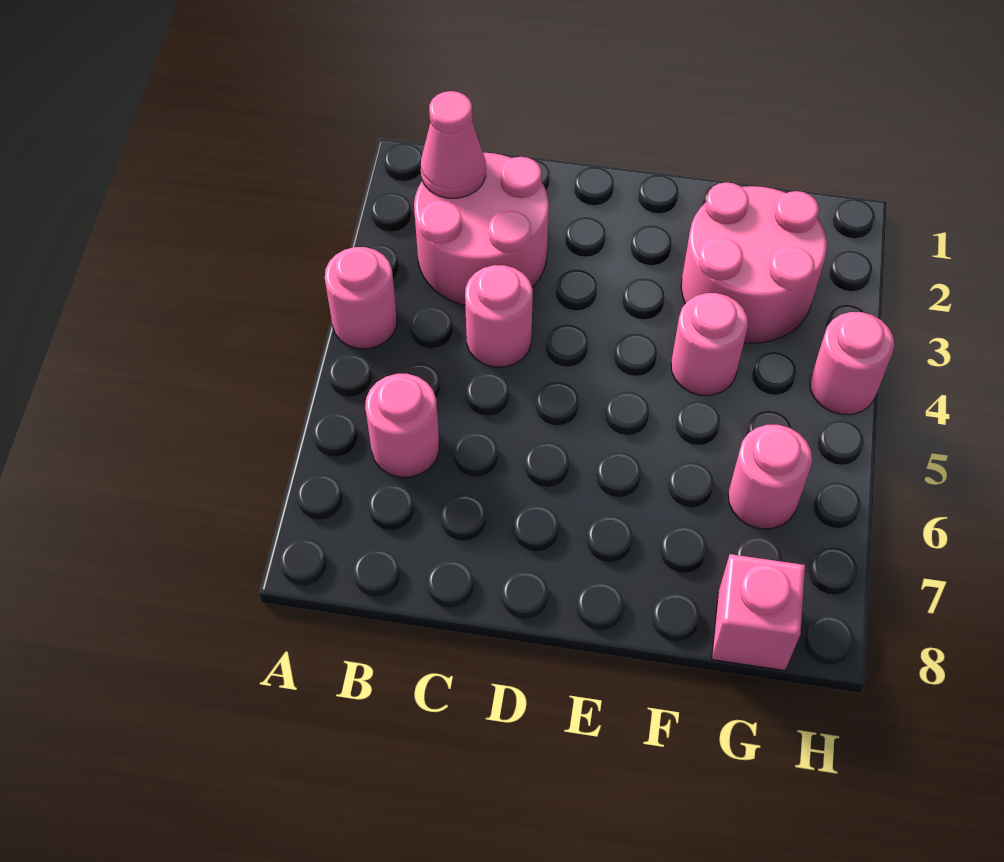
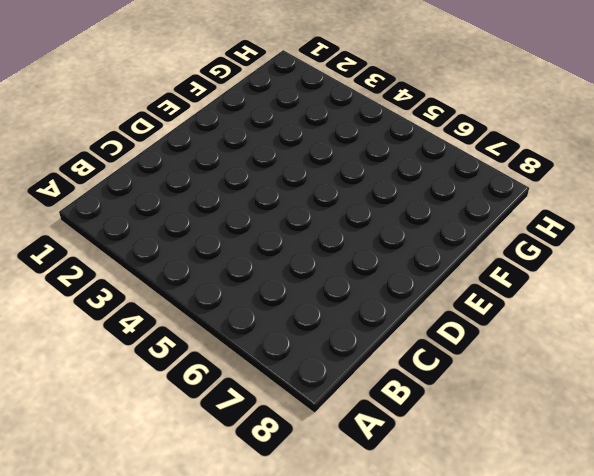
none -> pink round brick A4 level 1
none -> pink round brick B2:C3 level 1

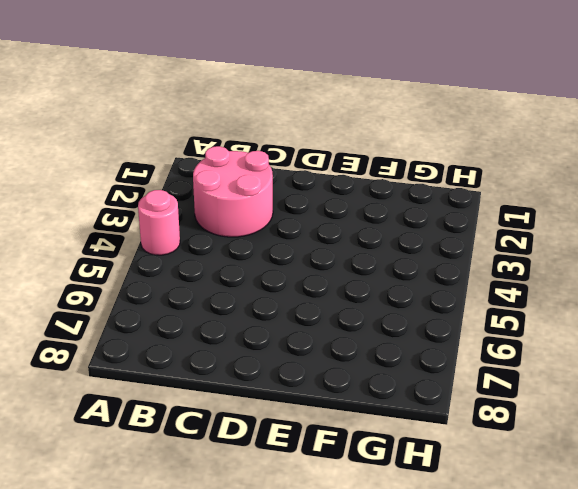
none -> pink round brick B6 level 1
none -> pink round brick C4 level 1

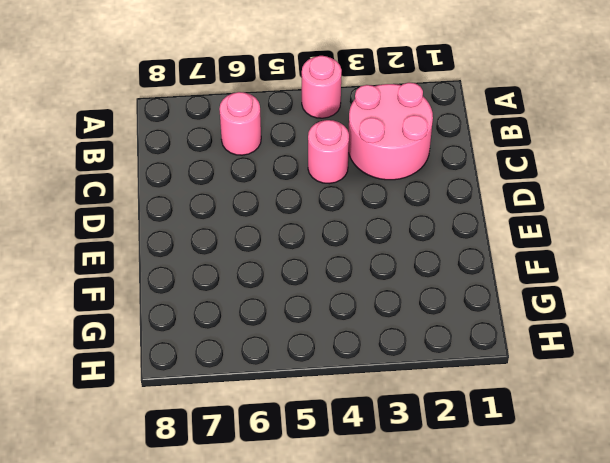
none -> pink round brick F2:G3 level 1
none -> pink round brick F4 level 1

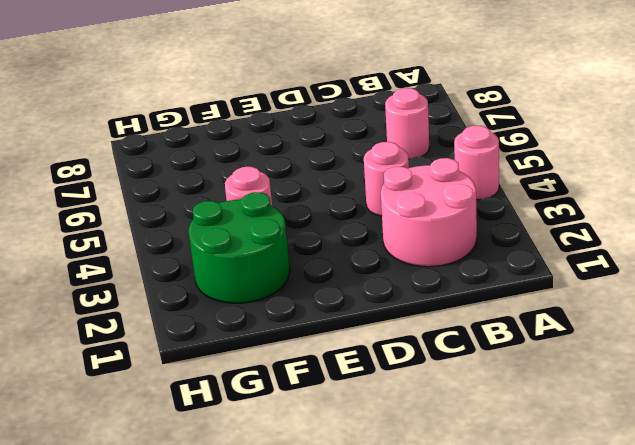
green round brick F2:G3 level 1 -> pink round brick F2:G3 level 1
none -> pink round brick G6 level 1
none -> pink brick G8 level 1

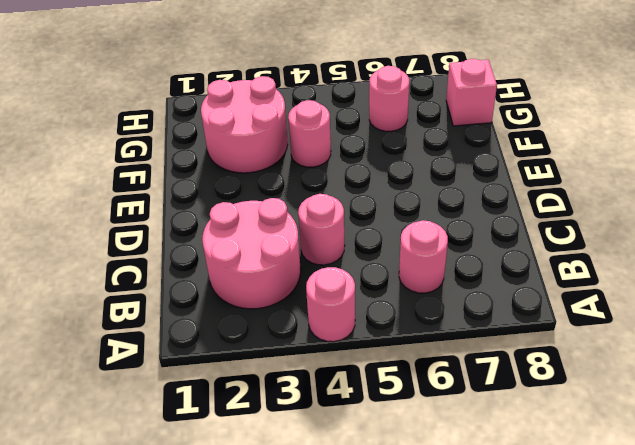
none -> pink round brick H4 level 1
none -> pink cone B2 level 2

